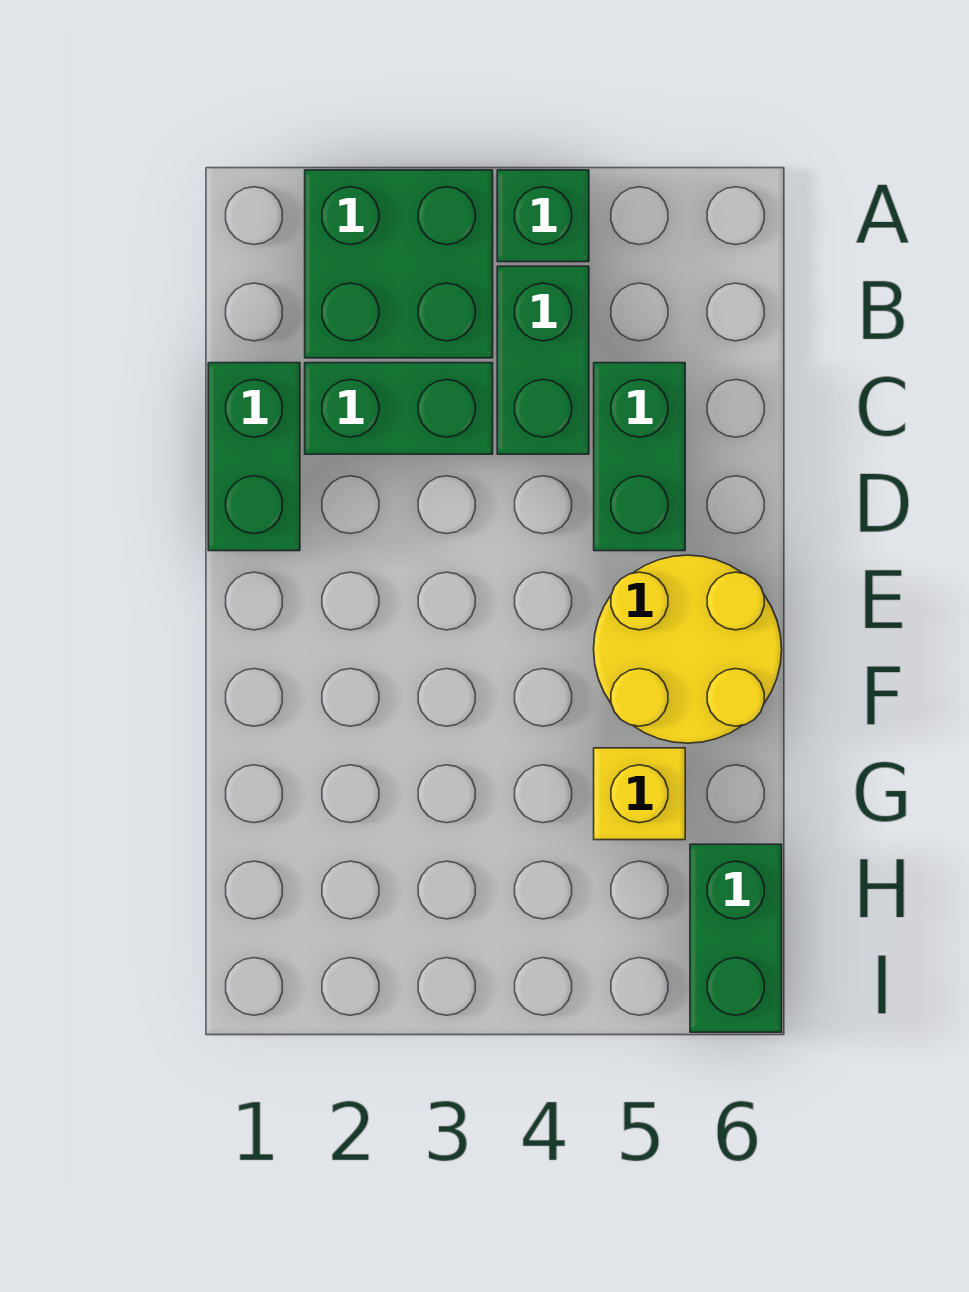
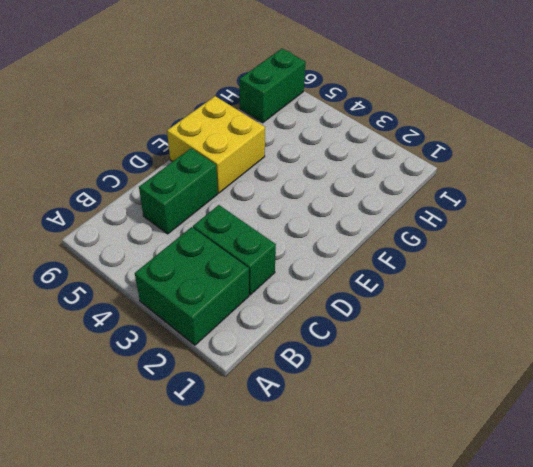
yellow brick E5:F6 level 1 -> yellow round brick E5:F6 level 1
none -> green brick A4 level 1
none -> green brick B4:C4 level 1

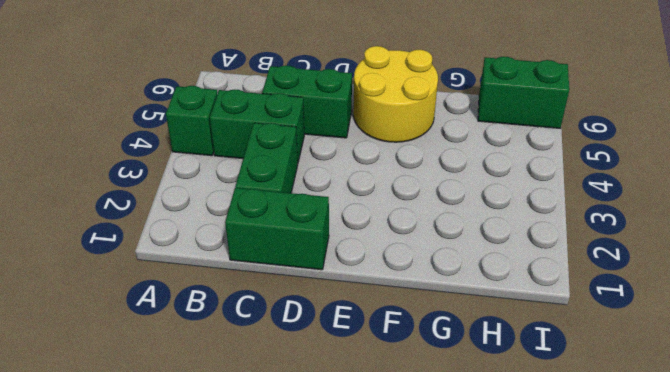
none -> green brick A2:B3 level 1
none -> yellow brick G5 level 1

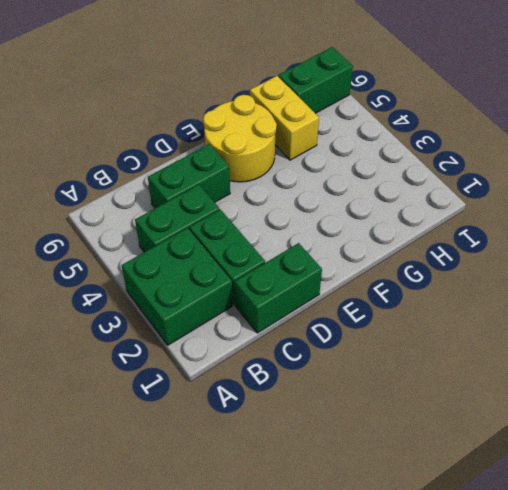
yellow brick G5:G6 level 1 -> yellow brick G5 level 1
none -> green brick A4 level 1

